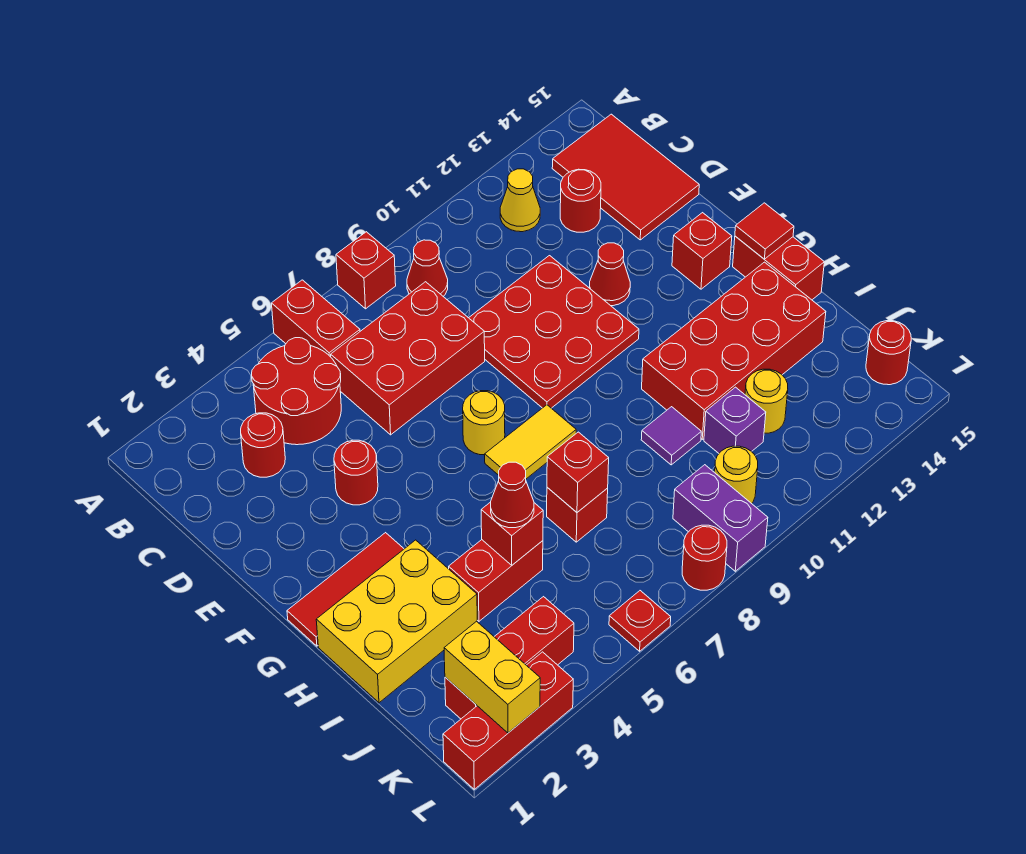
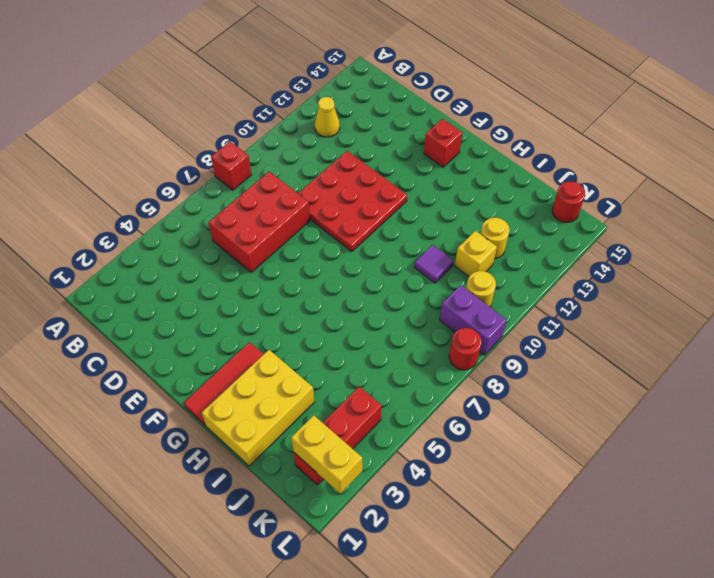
yellow brick J11 level 1 -> purple brick J11 level 1
none -> red brick A6:B6 level 1
none -> red round brick B4:C5 level 1
none -> red cone B9 level 1
none -> red tile B14:D15 level 1

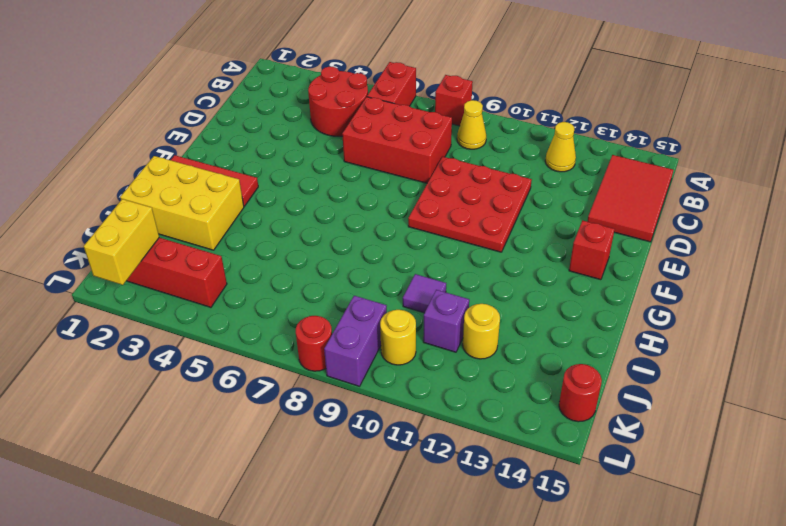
yellow cone B9 level 1 -> red cone B9 level 1
none -> red round brick C3 level 1
none -> red round brick C13 level 1
none -> red round brick E4 level 1
none -> red cone E12 level 1

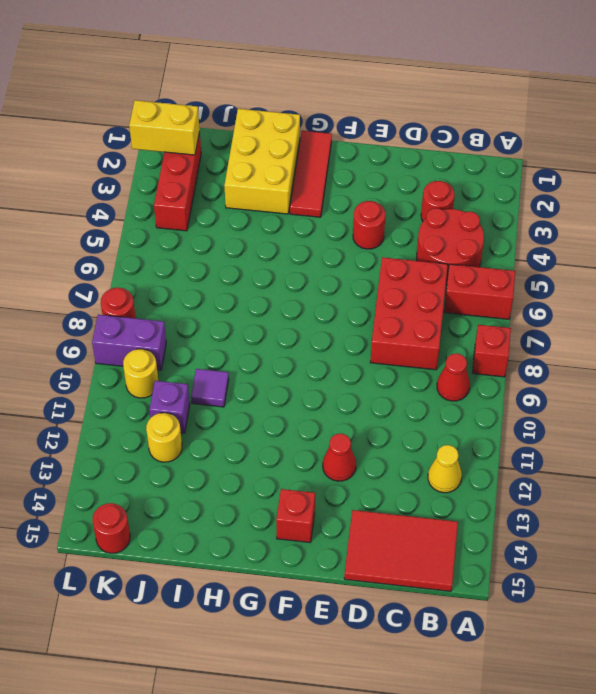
none -> red round brick C13 level 1
none -> red plate D9:F11 level 1
none -> yellow round brick F7 level 1
none -> yellow tile G7:G8 level 1

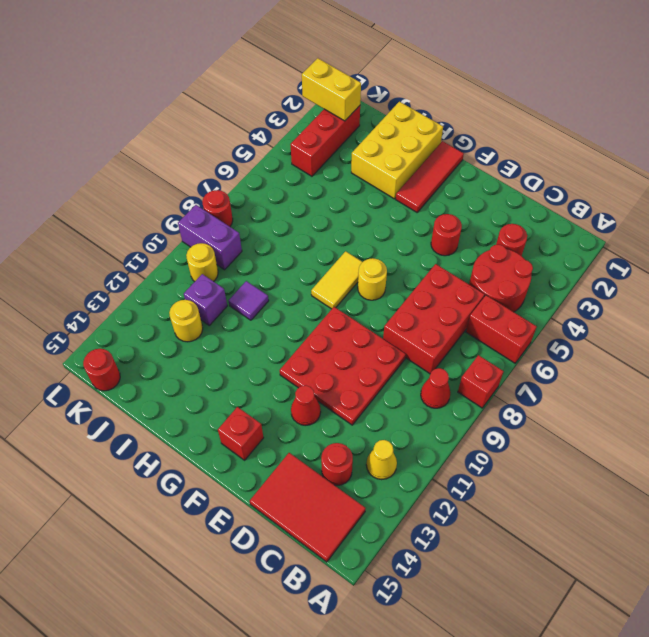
none -> red brick G15:H15 level 1
none -> red brick H11:I14 level 1
none -> red brick I4:I5 level 1
none -> red brick I7 level 1

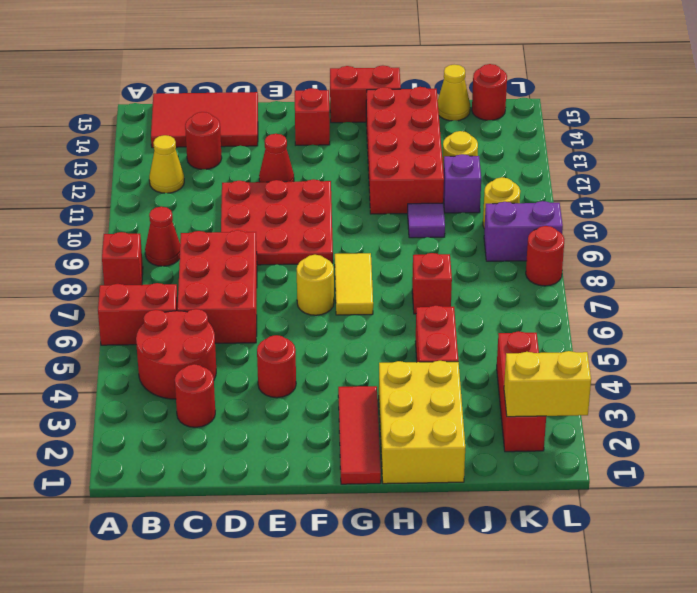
yellow cone J15 level 1 -> none
none -> red brick L1:L3 level 1
none -> red plate L6 level 1
none -> red tile G15 level 2
none -> red brick I5 level 2

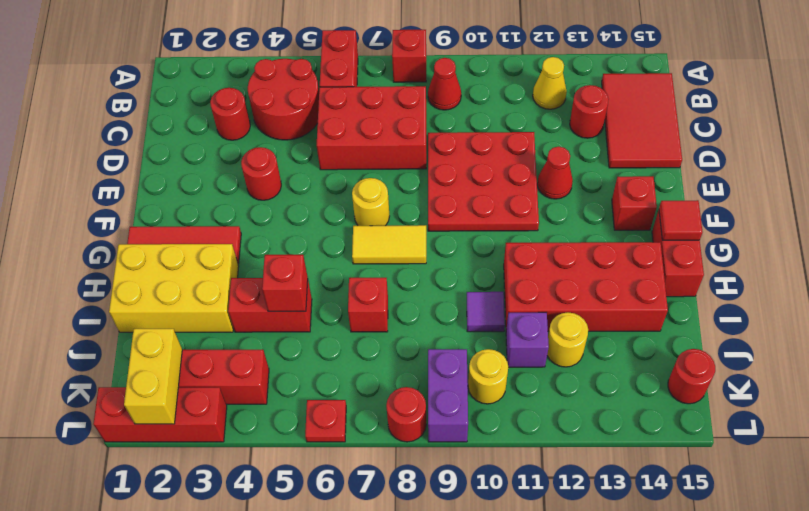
none -> red brick I7 level 2
none -> red cone I5 level 3

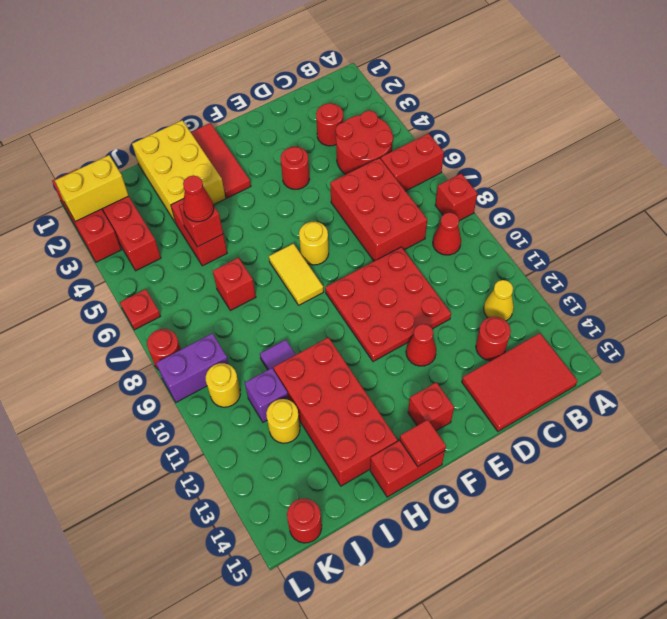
none -> red brick I7 level 2

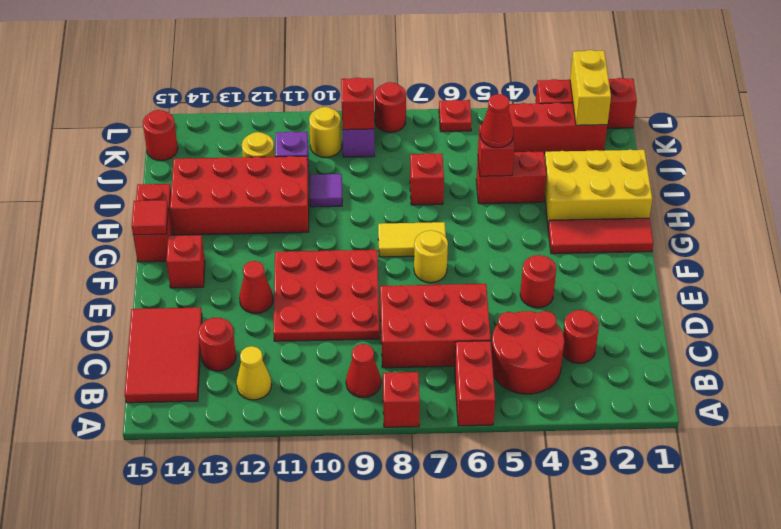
red brick K9 level 2 -> red brick I7 level 2

